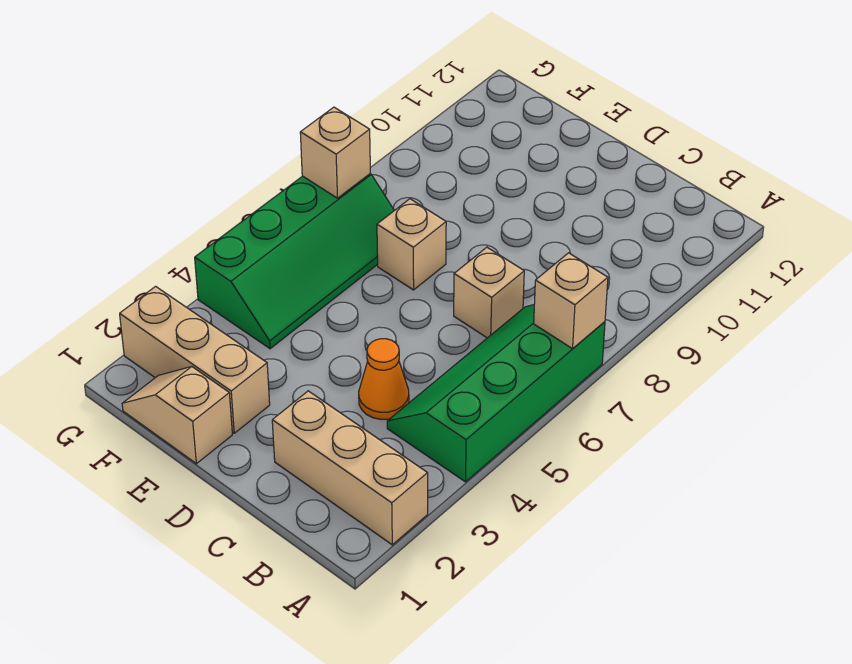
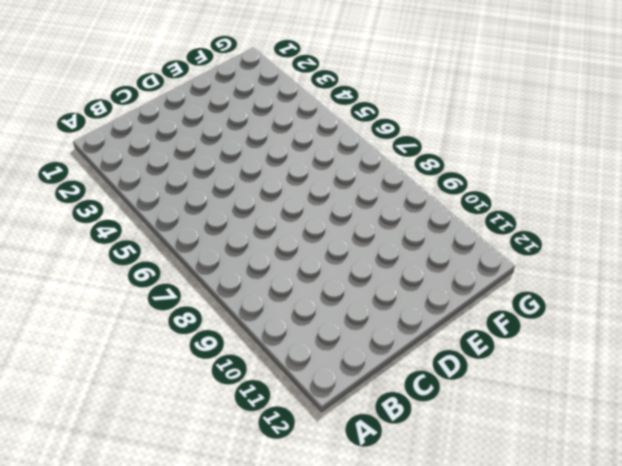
none -> tan brick A2:C2 level 1
none -> green slope A4:B7 level 1 top A

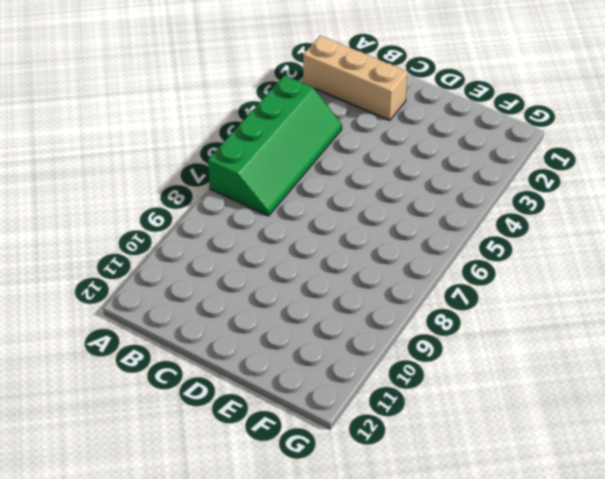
none -> orange cone C4 level 1
none -> tan brick C7 level 1

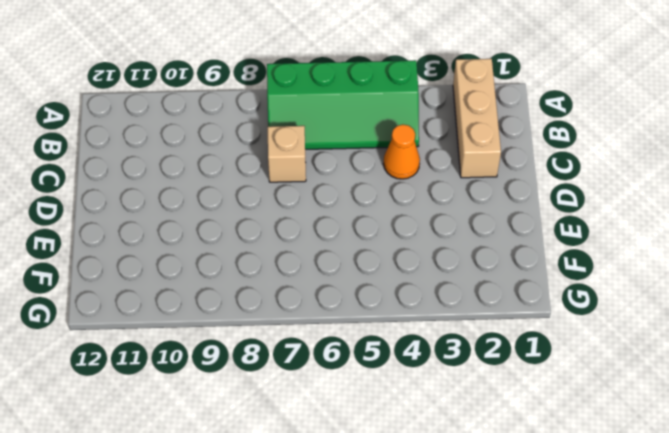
none -> tan slope E1:F1 level 1 top E
none -> tan brick E2:G2 level 1

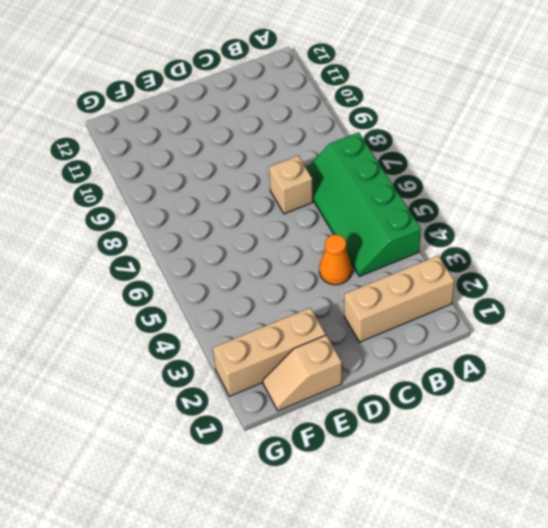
none -> tan brick E7 level 1
none -> green slope F4:G7 level 1 top G

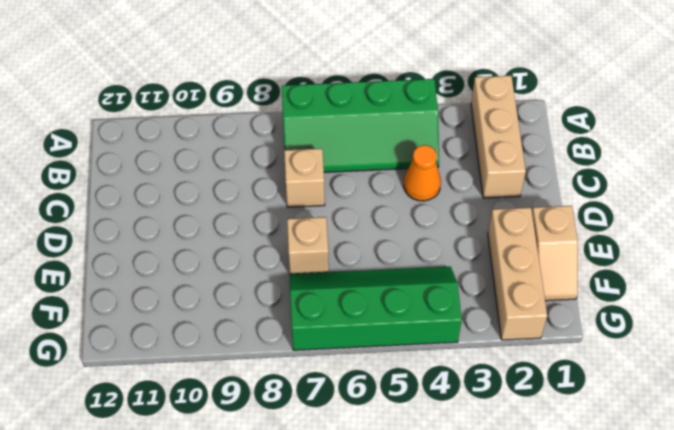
none -> tan brick A7 level 2
none -> tan brick G7 level 2

